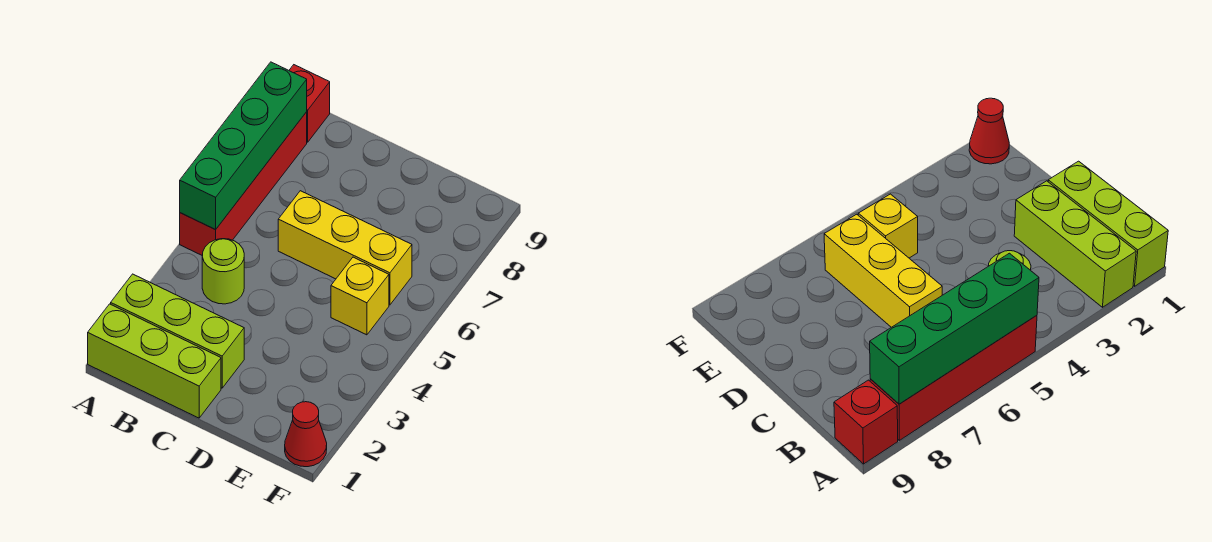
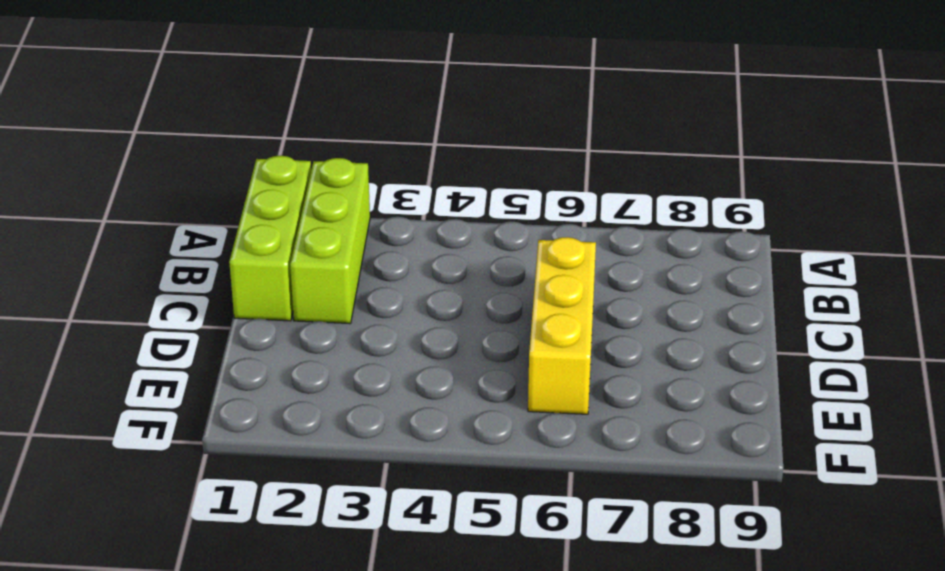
none -> red brick A5:A8 level 1
none -> red brick A9 level 1

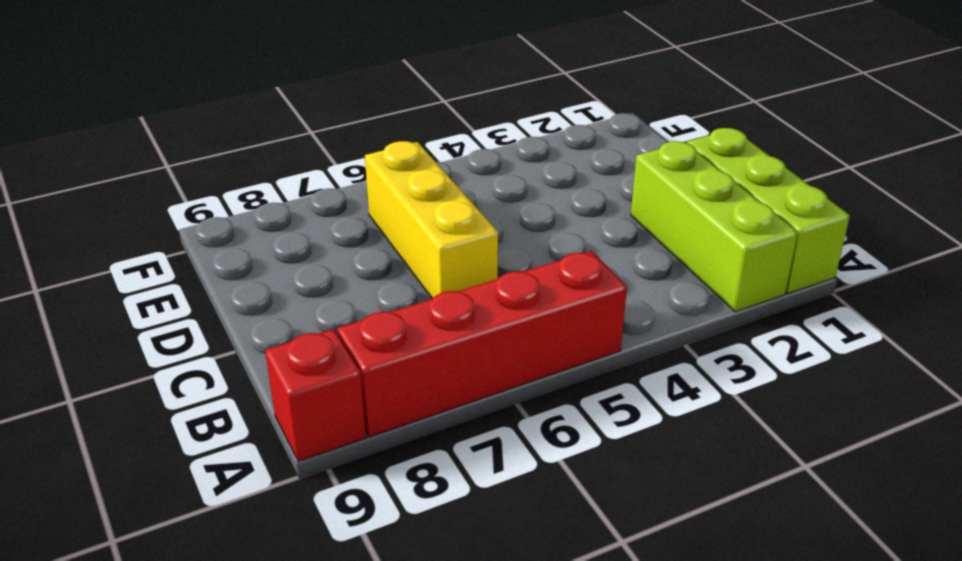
none -> lime round brick B4 level 1
none -> yellow brick E5 level 1

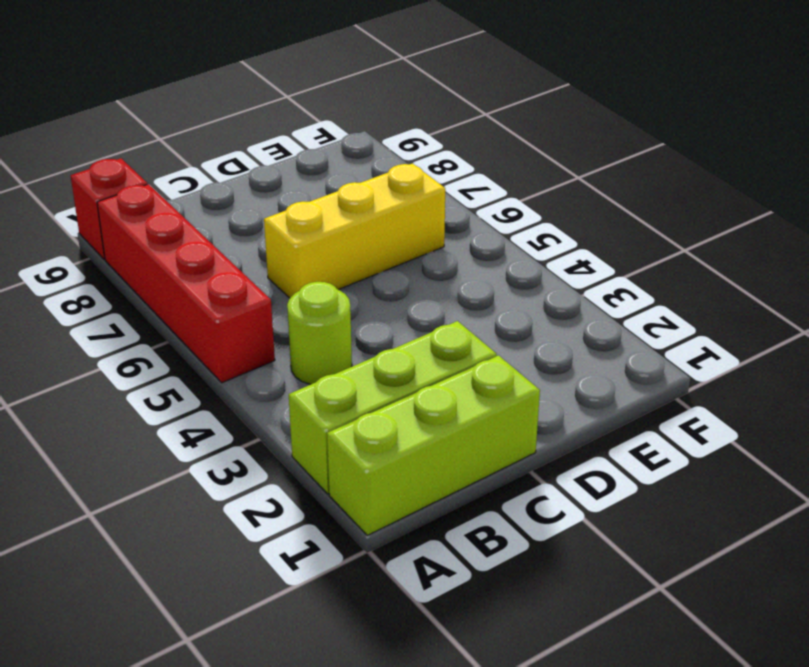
none -> yellow brick E5 level 1
none -> red cone F1 level 1

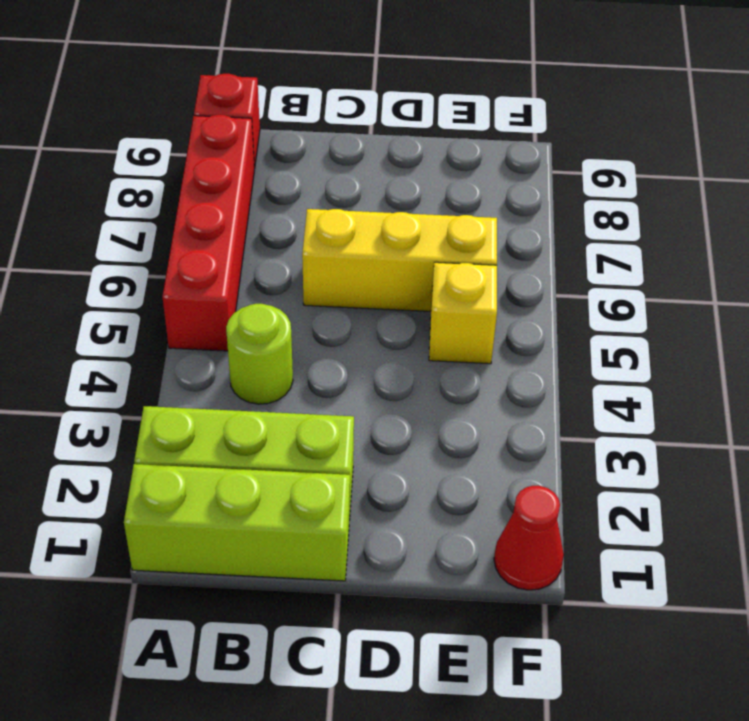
none -> green brick A5:A8 level 2

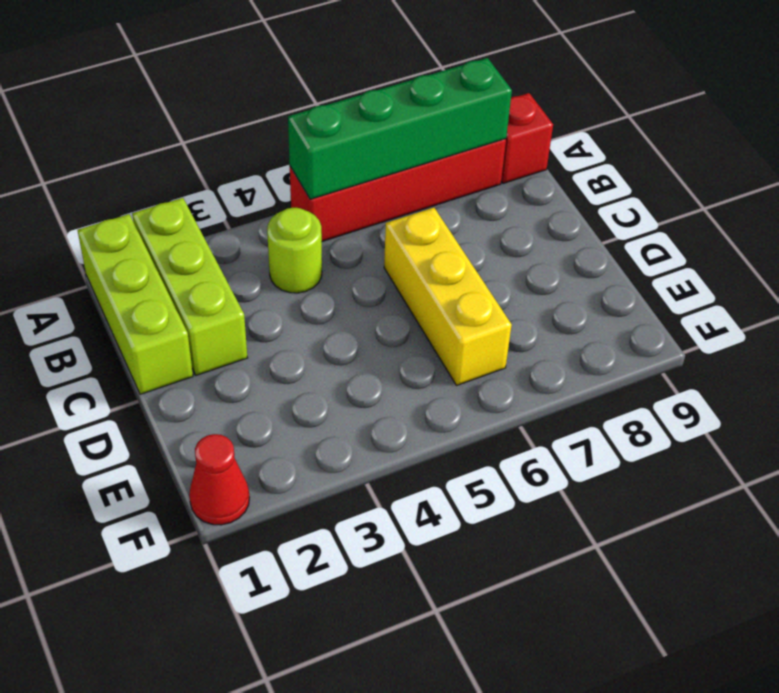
none -> yellow brick E5 level 1

